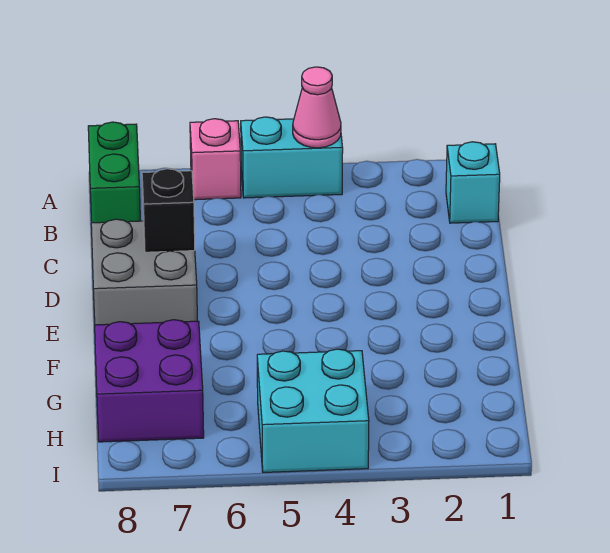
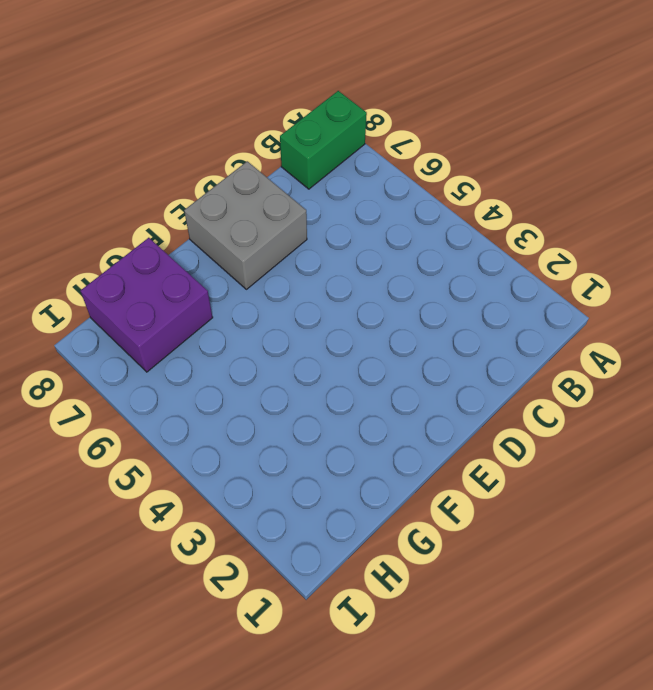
none -> cyan brick A4:A5 level 1
none -> pink brick A6 level 1

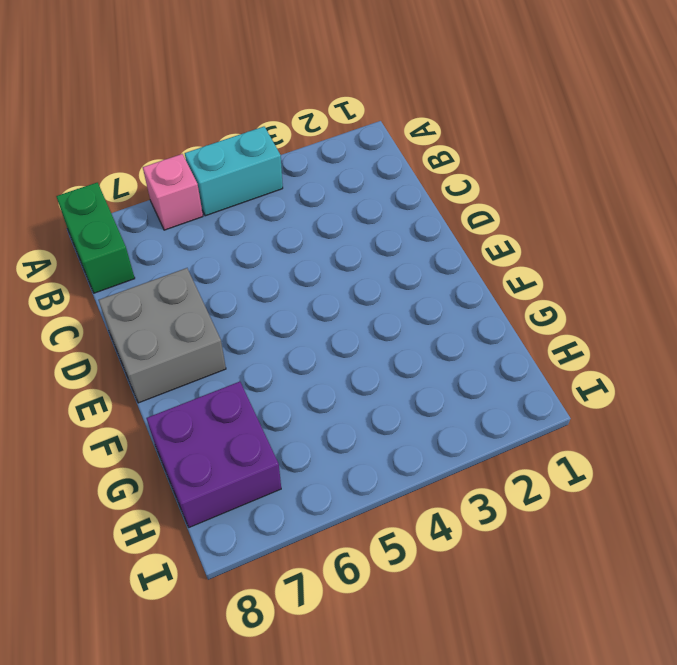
none -> cyan brick B1 level 1
none -> cyan brick H4:I5 level 1

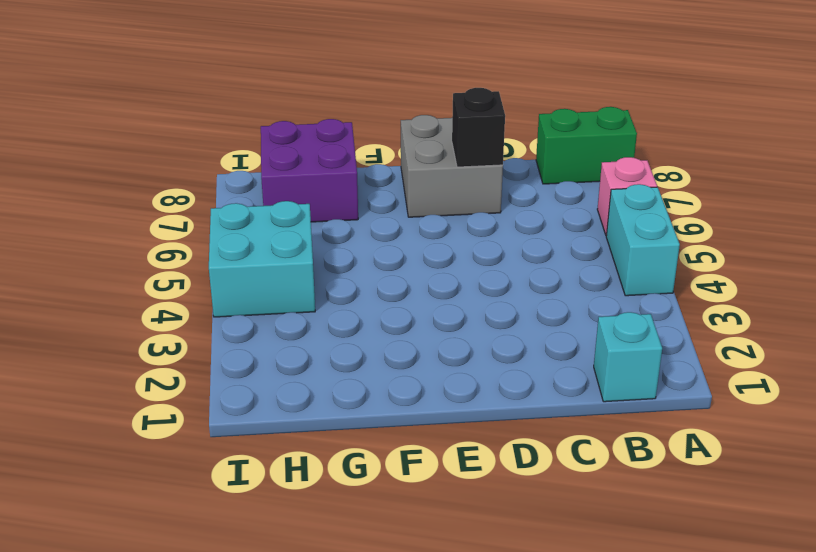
none -> pink cone A4 level 2

